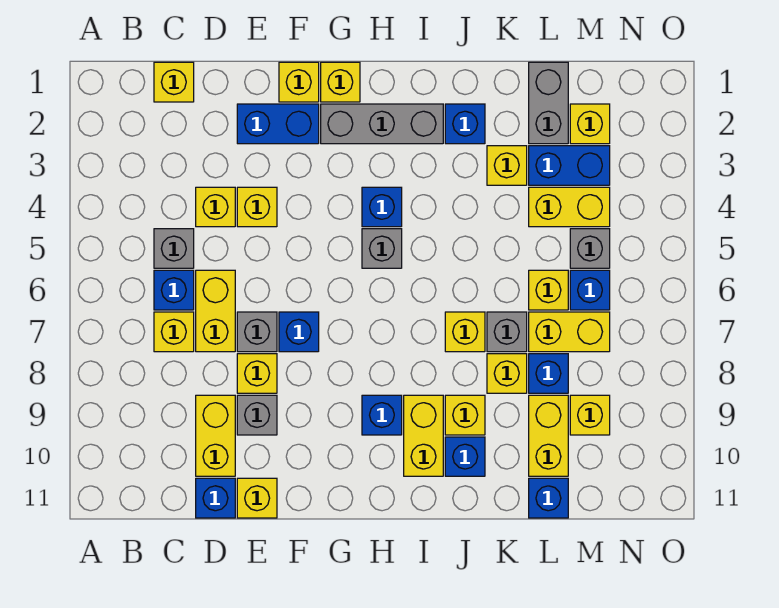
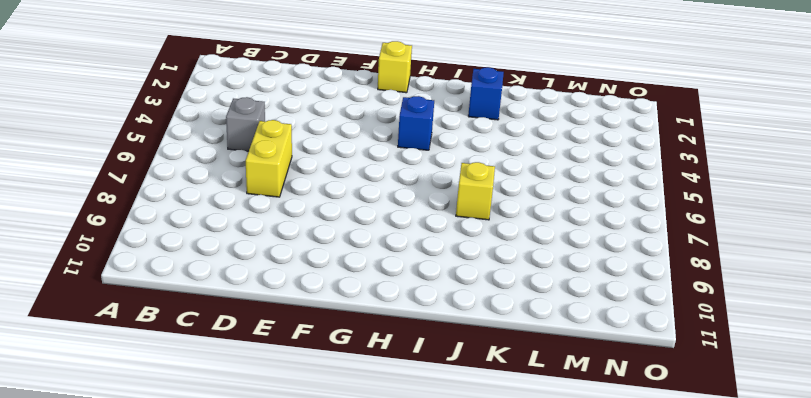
none -> yellow brick C1 level 1
none -> blue brick C6 level 1
none -> yellow brick C7 level 1
none -> yellow brick D4 level 1

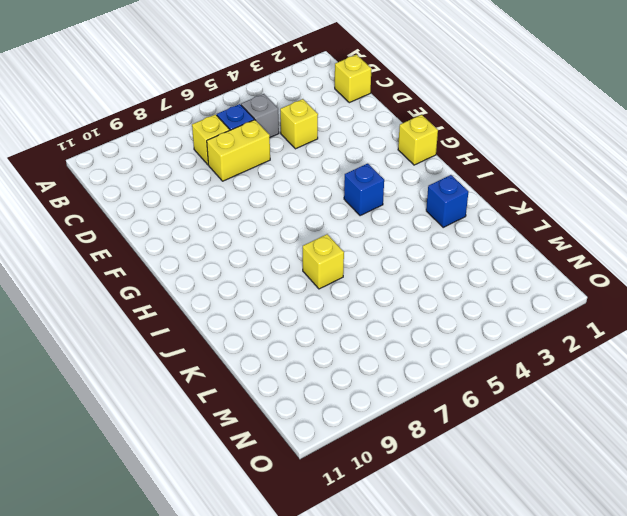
none -> yellow brick D9:D10 level 1
none -> blue brick D11 level 1
none -> blue brick E2:F2 level 1
none -> yellow brick E4 level 1

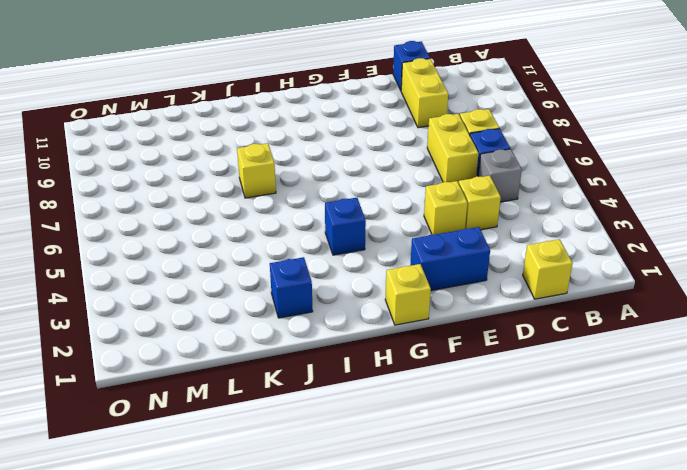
none -> grey brick E7 level 1
none -> yellow brick E8 level 1
none -> grey brick E9 level 1
none -> yellow brick E11 level 1

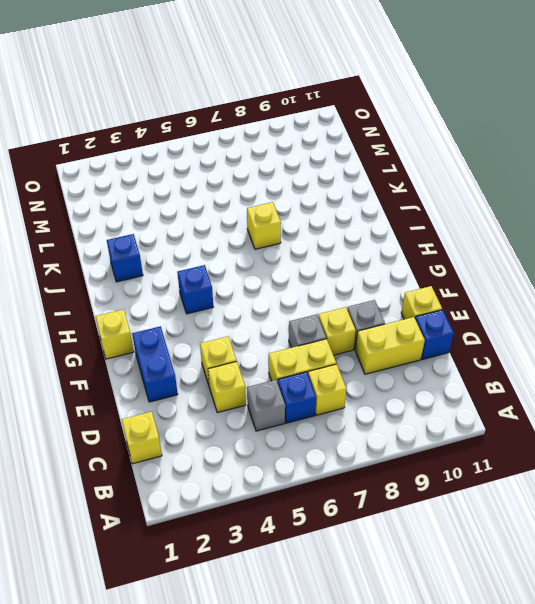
none -> yellow brick F1 level 1
none -> blue brick F7 level 1
none -> grey brick G2:I2 level 1
none -> grey brick H5 level 1

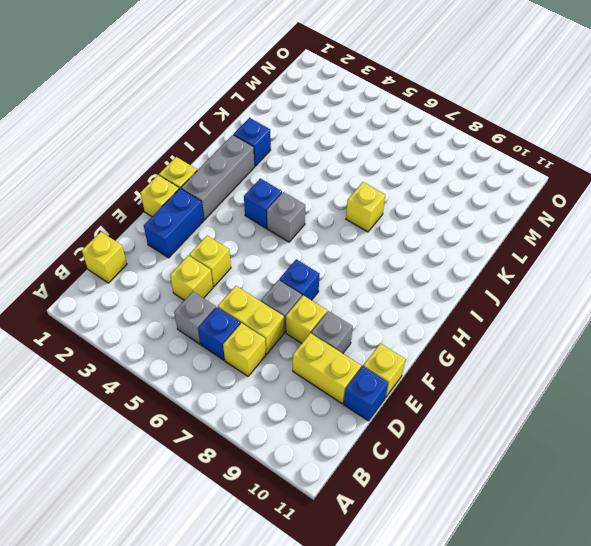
none -> blue brick H9 level 1
none -> yellow brick I9:I10 level 1
none -> yellow brick J9 level 1
none -> blue brick J10 level 1

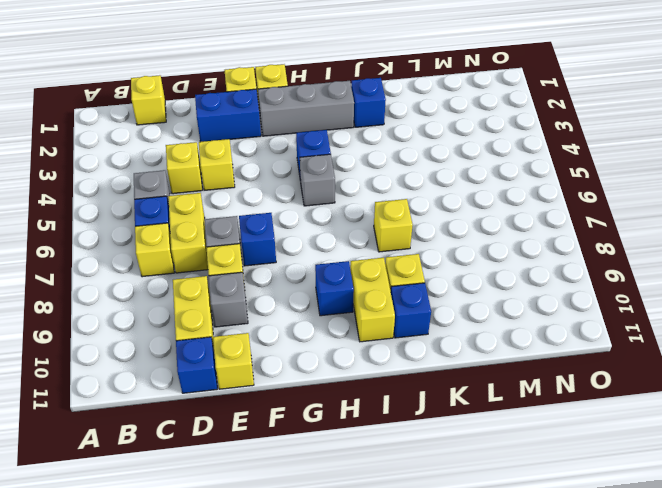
none -> yellow brick K3 level 1
none -> grey brick K7 level 1
none -> yellow brick K8 level 1
none -> grey brick L1:L2 level 1

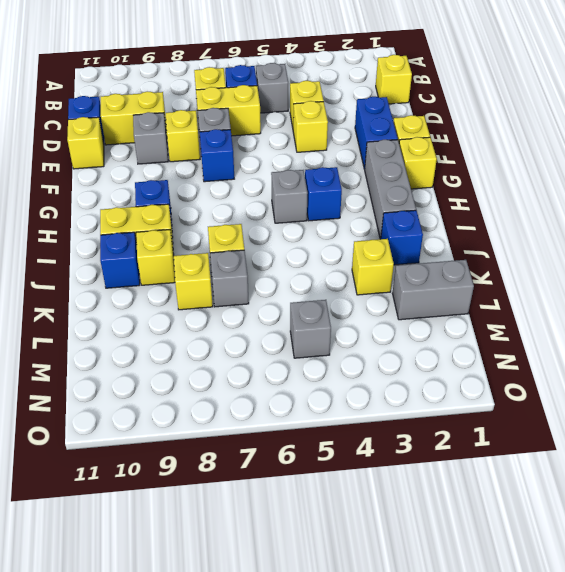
none -> blue brick L3:M3 level 1
none -> yellow brick L4:M4 level 1
none -> yellow brick L6 level 1
none -> yellow brick L7:M7 level 1

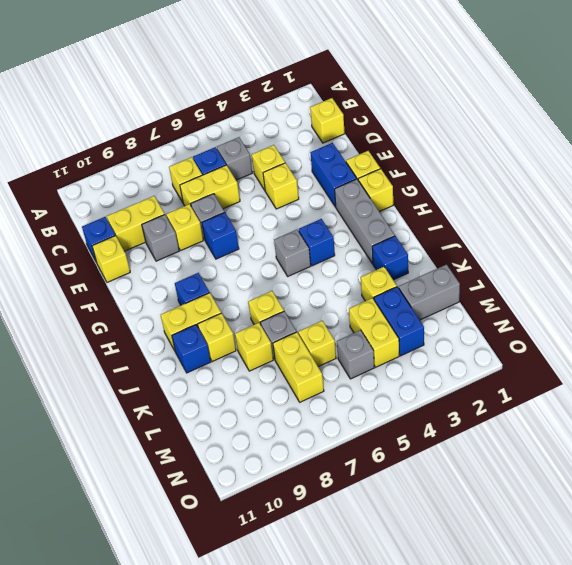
none -> blue brick L8 level 1
none -> yellow brick L9:L10 level 1
none -> blue brick L11 level 1
none -> yellow brick M2 level 1

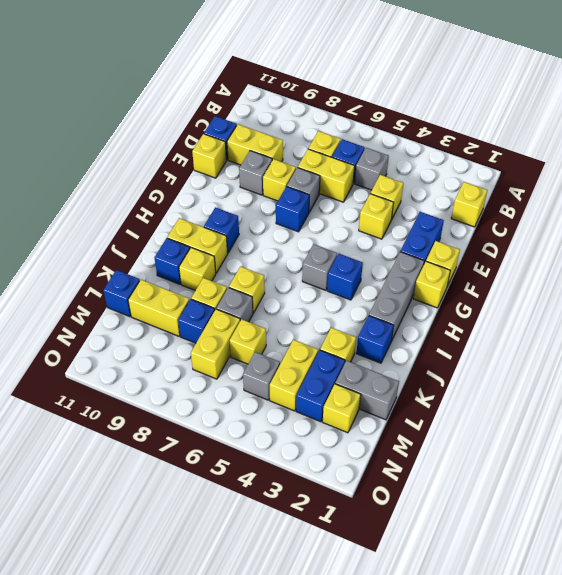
none -> blue brick M6 level 1
none -> yellow brick M9 level 1

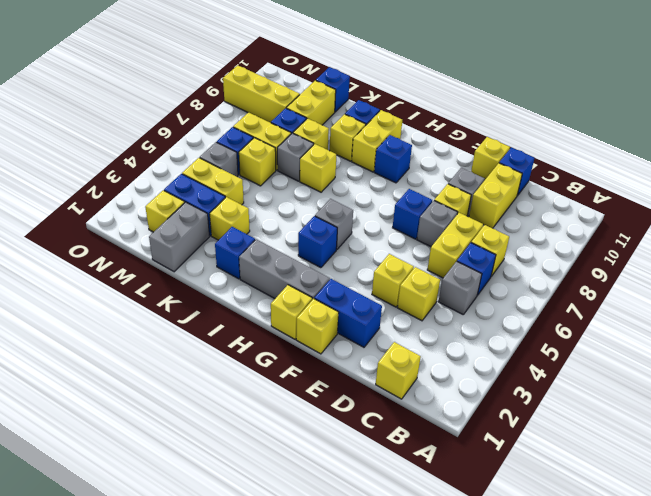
yellow brick M9:O9 level 1 -> yellow brick M9 level 1

